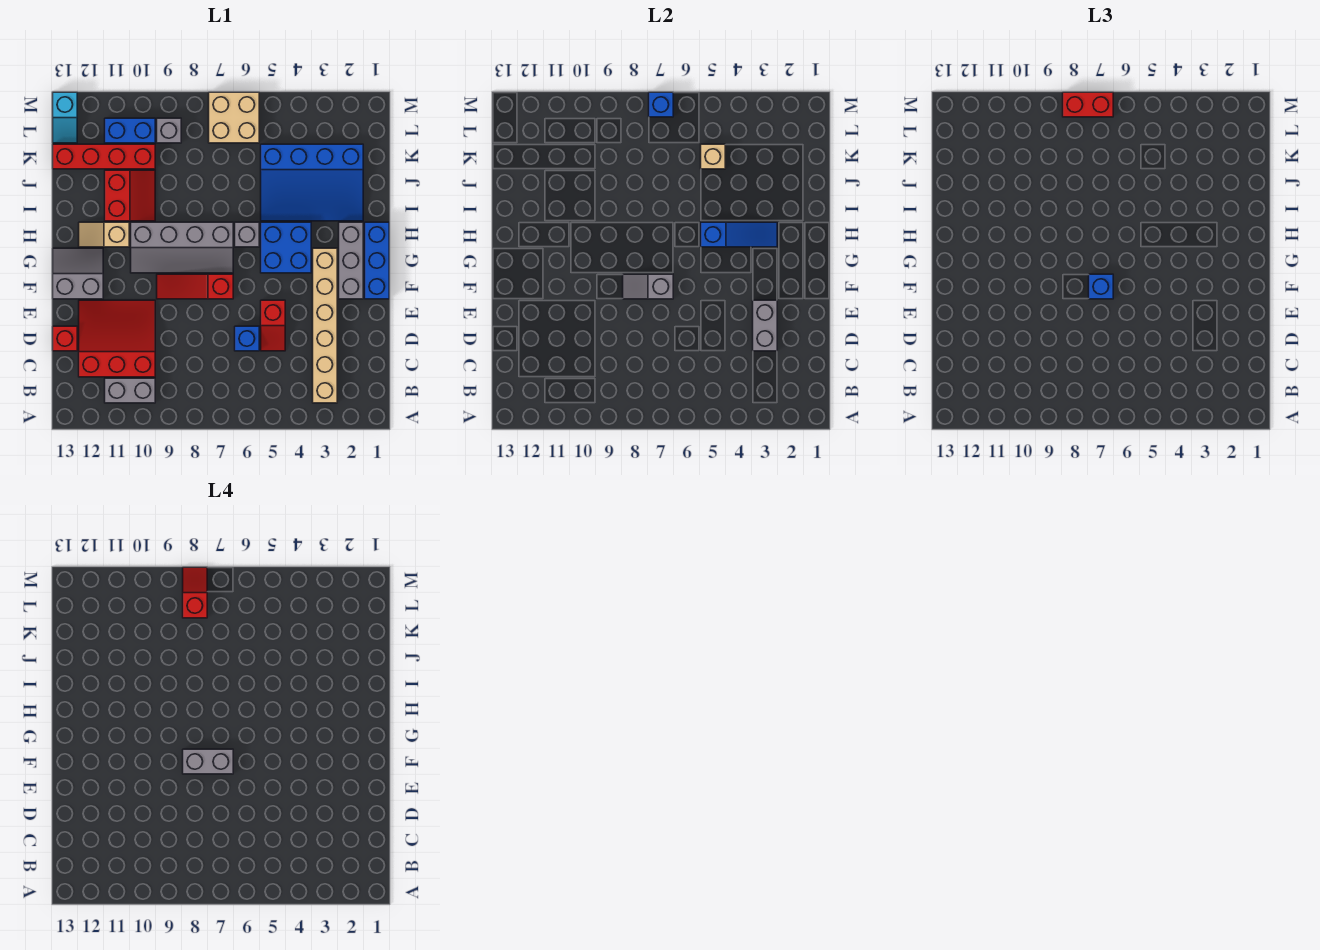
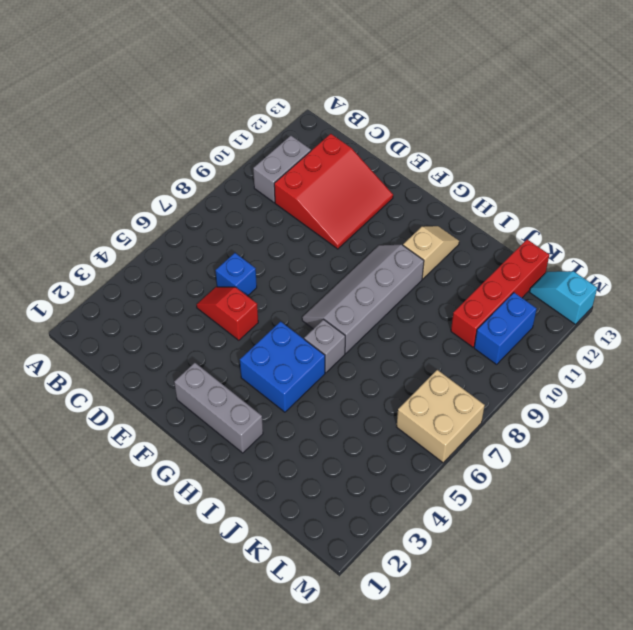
none -> tan brick B3:G3 level 1
none -> red brick D13 level 1
none -> blue brick F1:H1 level 1
none -> red slope F7:F9 level 1 top 7

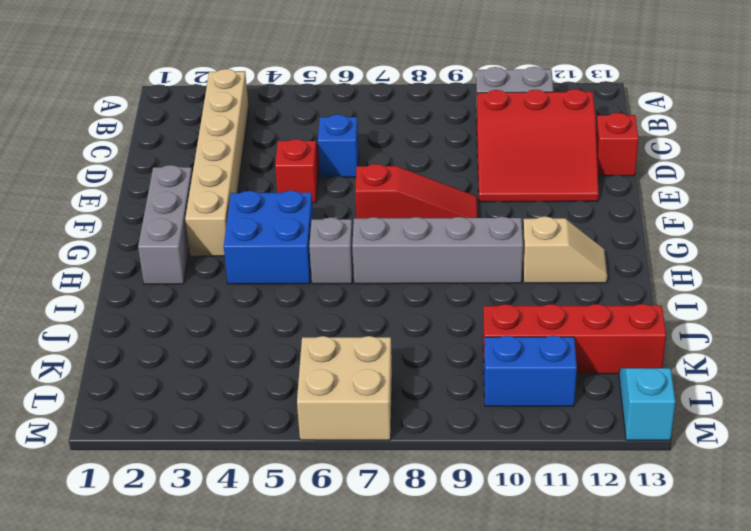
none -> blue brick F1:H1 level 1
none -> grey slope F12:G13 level 1 top F
none -> blue slope I2:K5 level 1 top K
none -> red slope I10:J11 level 1 top 11

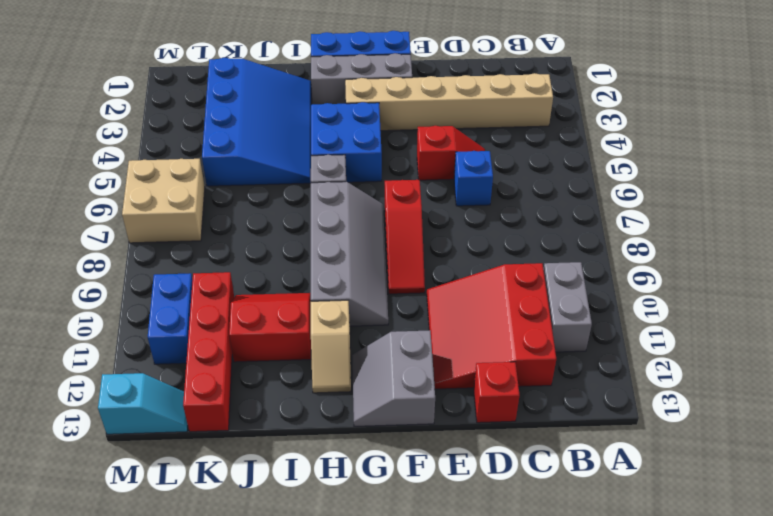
none -> grey brick L9 level 1
none -> grey brick D3:E3 level 2
none -> grey slope F7:F8 level 2 top 7
none -> blue slope H3:H5 level 2 top 5

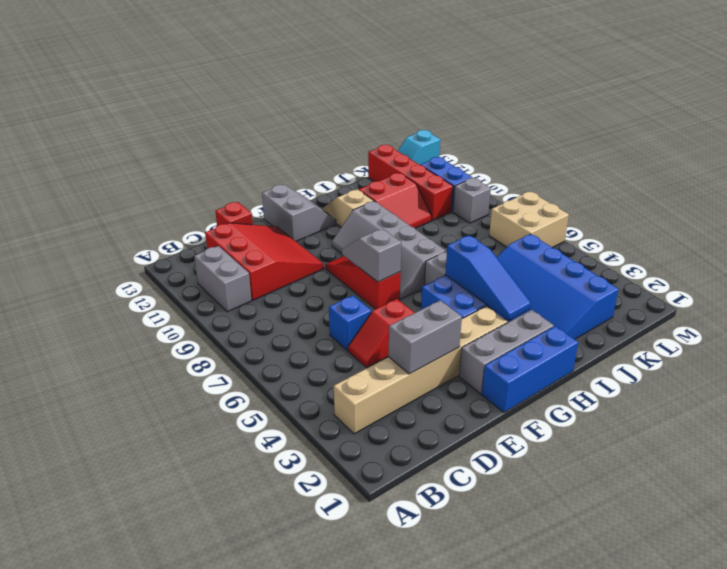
none -> tan brick K5 level 2
none -> blue brick M7 level 2
none -> blue brick F7 level 3
none -> red brick M7:M8 level 3

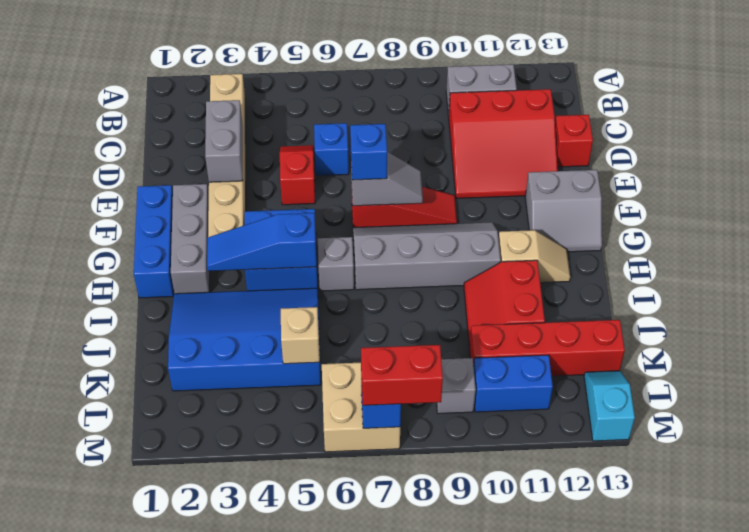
none -> grey brick F7:F8 level 4
none -> red slope L8:M8 level 4 top L

